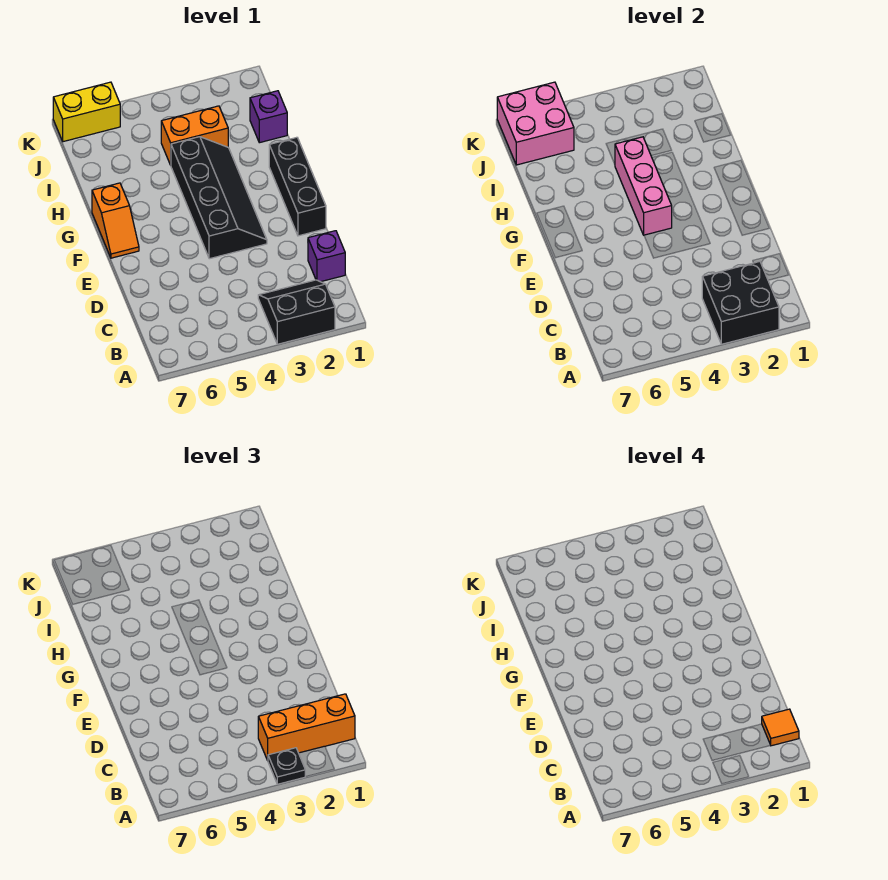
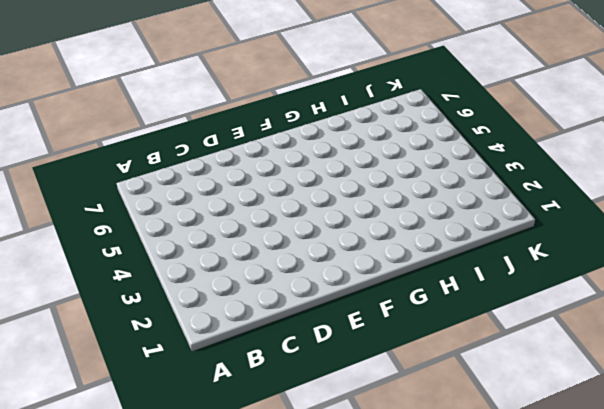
none -> black slope A2:B3 level 1 top A
none -> purple brick C1 level 1
none -> black brick E1:G1 level 1

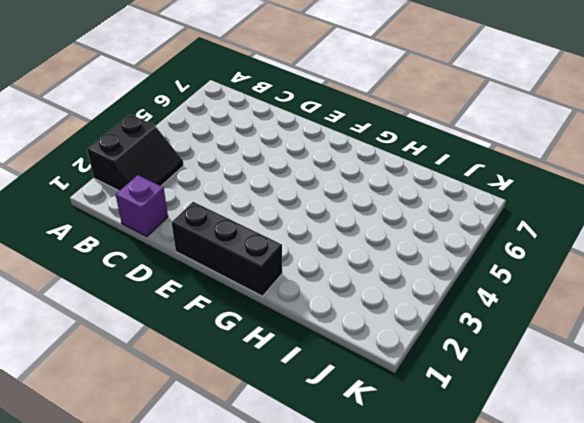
none -> black slope E3:H4 level 1 top 4
none -> orange slope F7:G7 level 1 top G
none -> purple brick I1 level 1

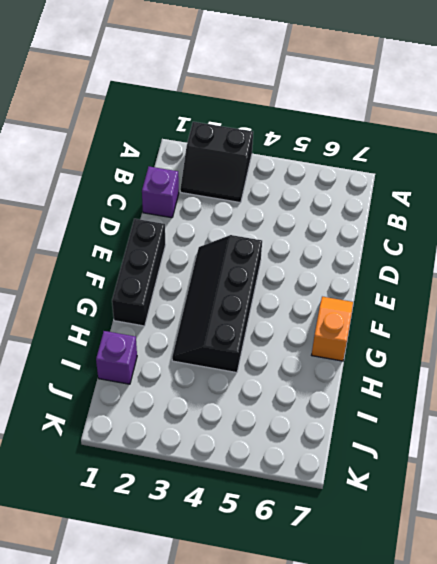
none -> orange brick I3:I4 level 1
none -> yellow brick K6:K7 level 1
none -> black brick A2:B3 level 2

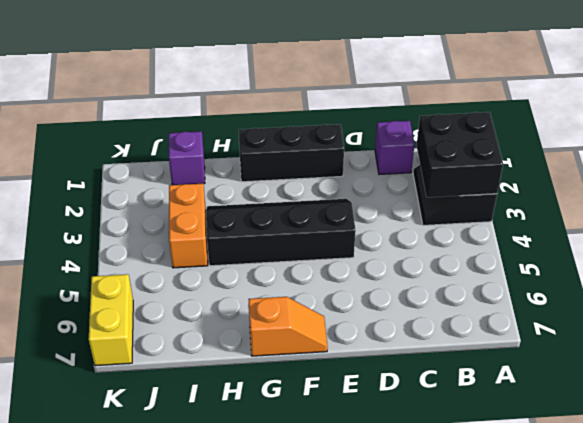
none -> pink brick F4:H4 level 2
none -> pink brick J6:K7 level 2
none -> black plate A3 level 3

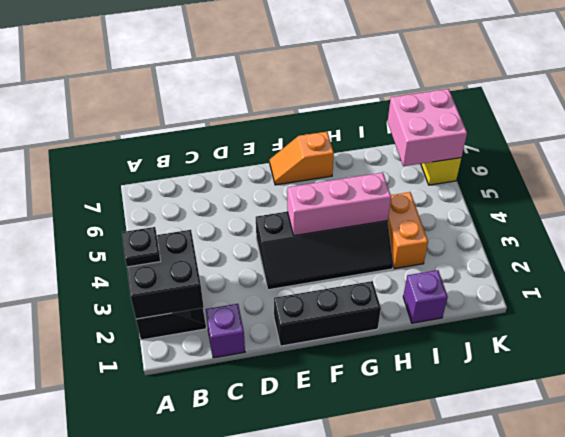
none -> orange brick B1:B3 level 3
none -> orange tile B1 level 4

